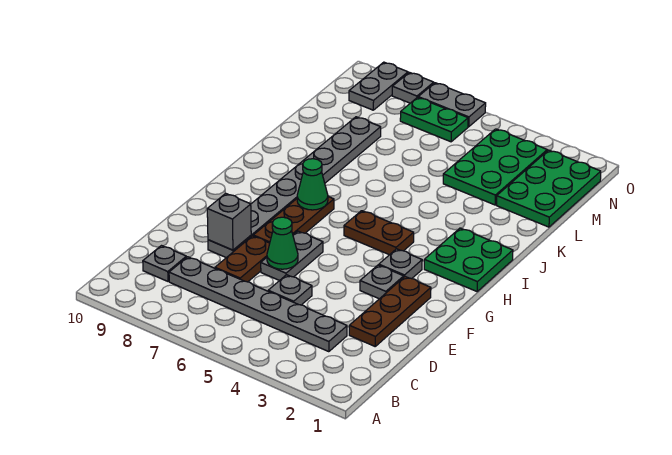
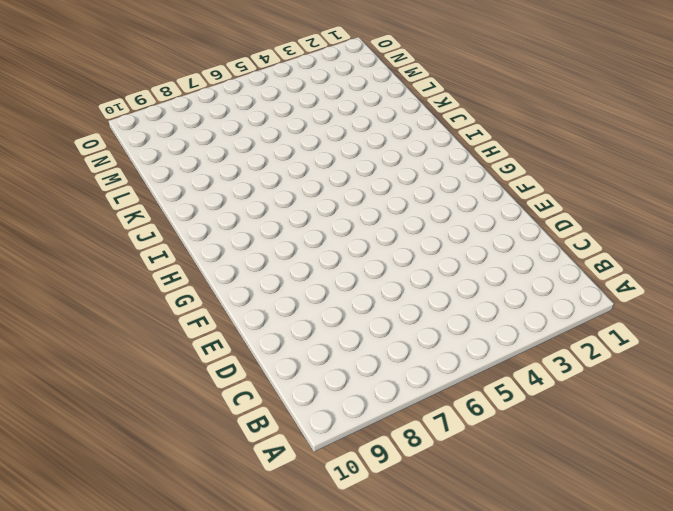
none -> grey plate C3:C8 level 1
none -> grey plate C9 level 1
none -> brown plate D2:F2 level 1

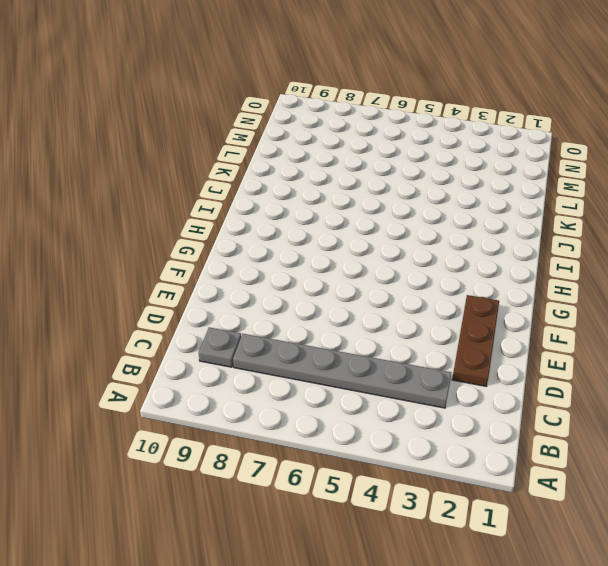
none -> grey plate D5 level 1
none -> brown plate D7:E7 level 1
none -> grey plate E6:F6 level 1

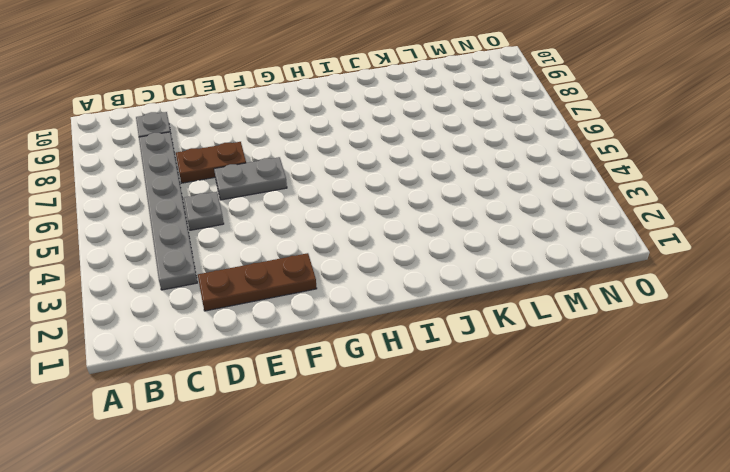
none -> grey plate E8:L8 level 1
none -> grey plate F3 level 1
none -> brown plate F7:H7 level 1

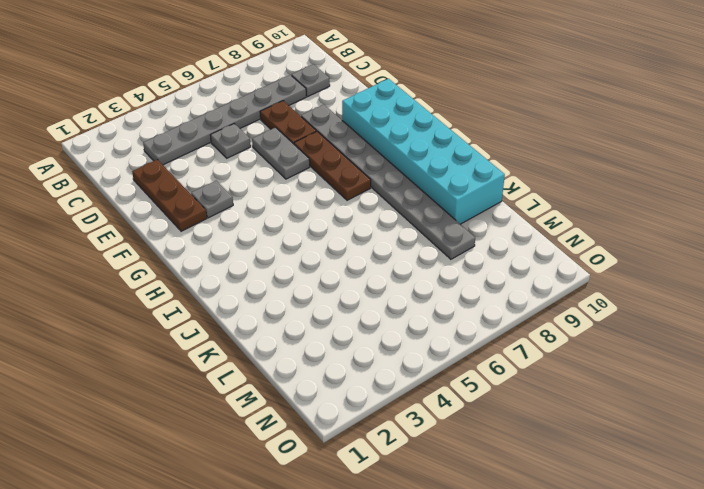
cyan brick F9:K10 level 1 -> none
none -> grey plate G3 level 1
none -> green plate H1:I2 level 1
none -> brown plate H4:H5 level 1

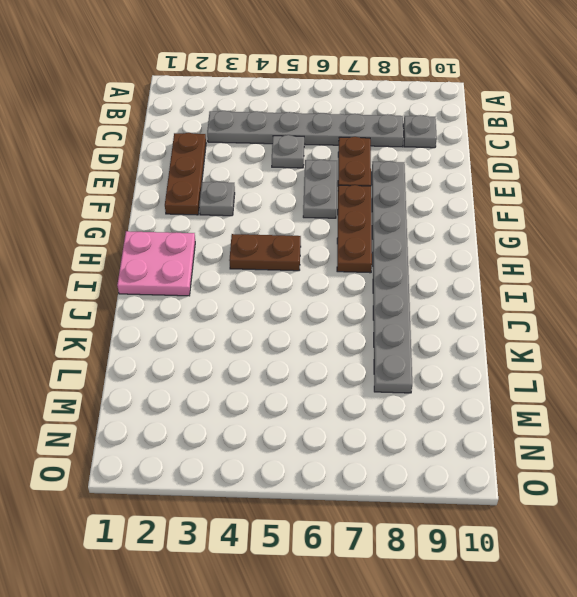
pink plate H1:I2 level 1 -> green plate H1:I2 level 1
none -> grey plate G3 level 1
none -> green plate L1:N2 level 1
none -> green plate L3:N4 level 1

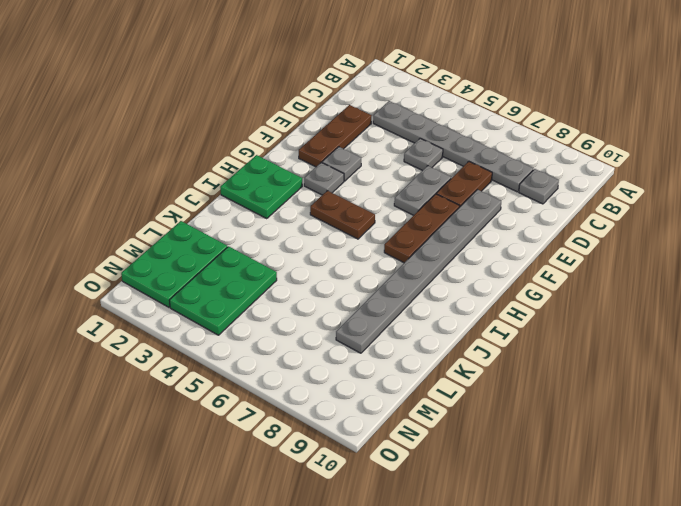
none -> green plate N6:N7 level 1
none -> grey plate N9:O9 level 1
none -> grey plate O6:O7 level 1

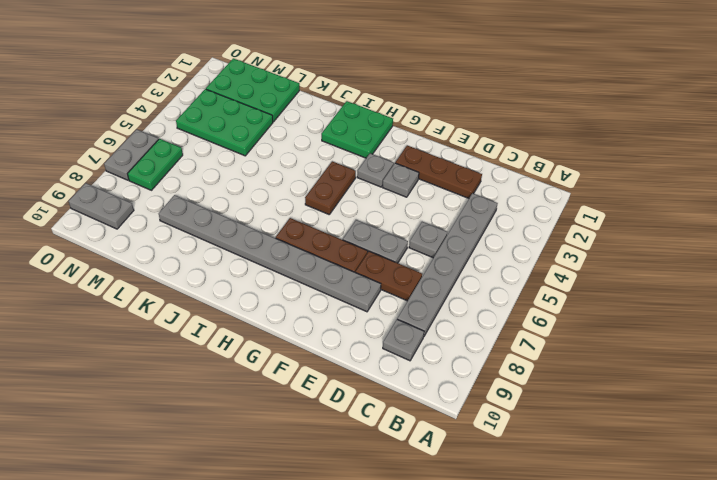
none -> grey plate O8 level 1
none -> green cone E6 level 2
none -> grey brick E8 level 2

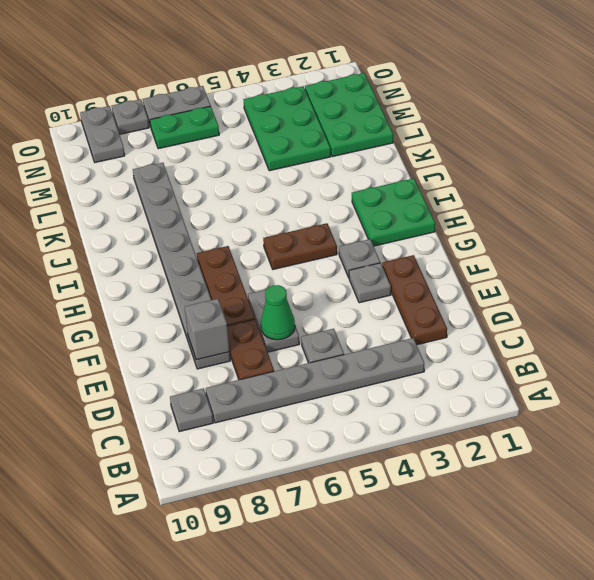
none -> green cone H7 level 2

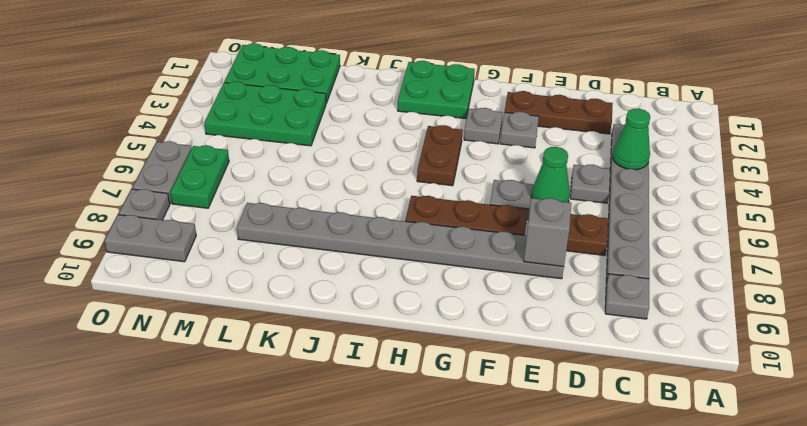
green cone C4 level 2 -> green cone H7 level 2

